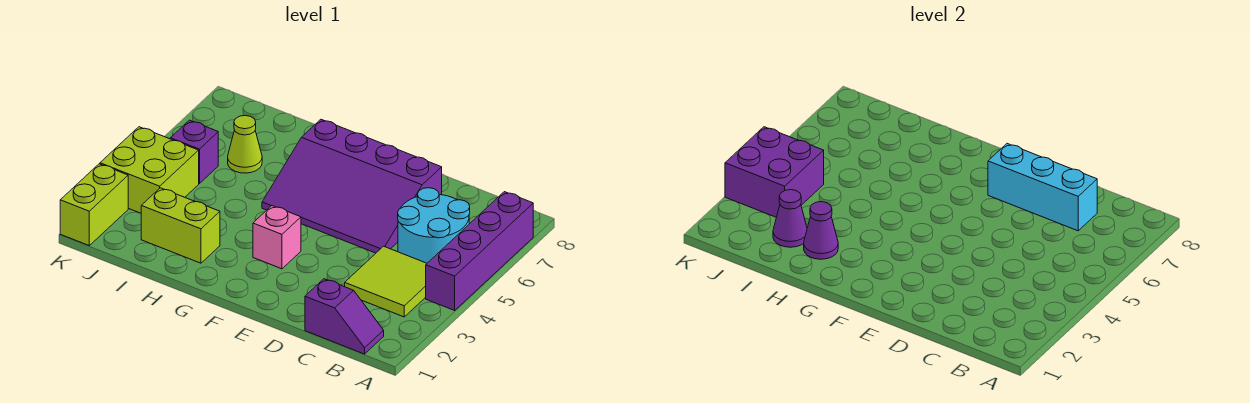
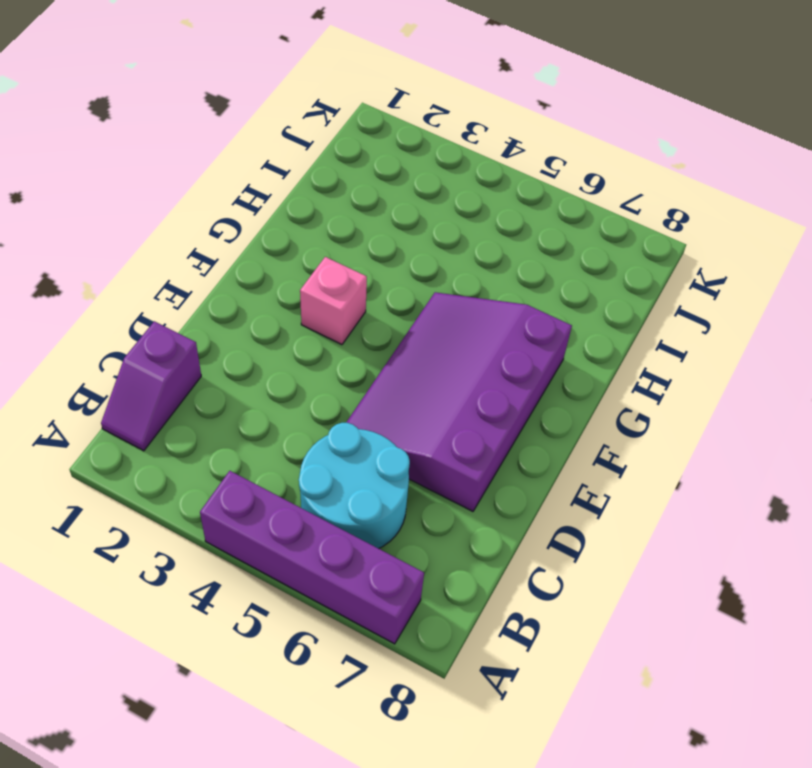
none -> lime tile B3:C4 level 1
none -> lime brick H2:I2 level 1
none -> lime cone I6 level 1

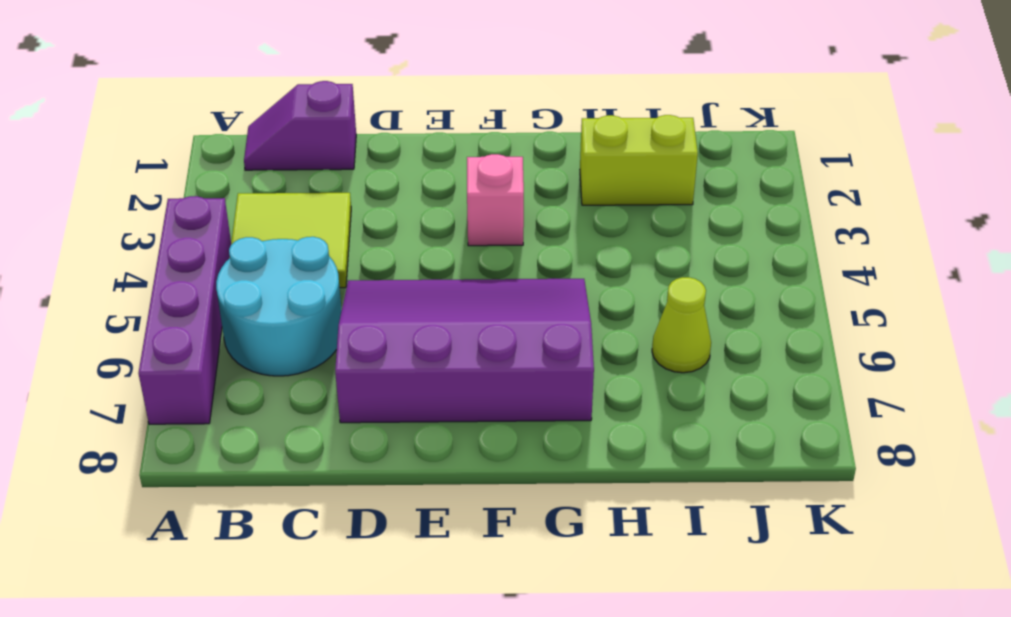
none -> lime brick J3:K4 level 1
none -> purple brick J5 level 1
none -> lime brick K1:K2 level 1

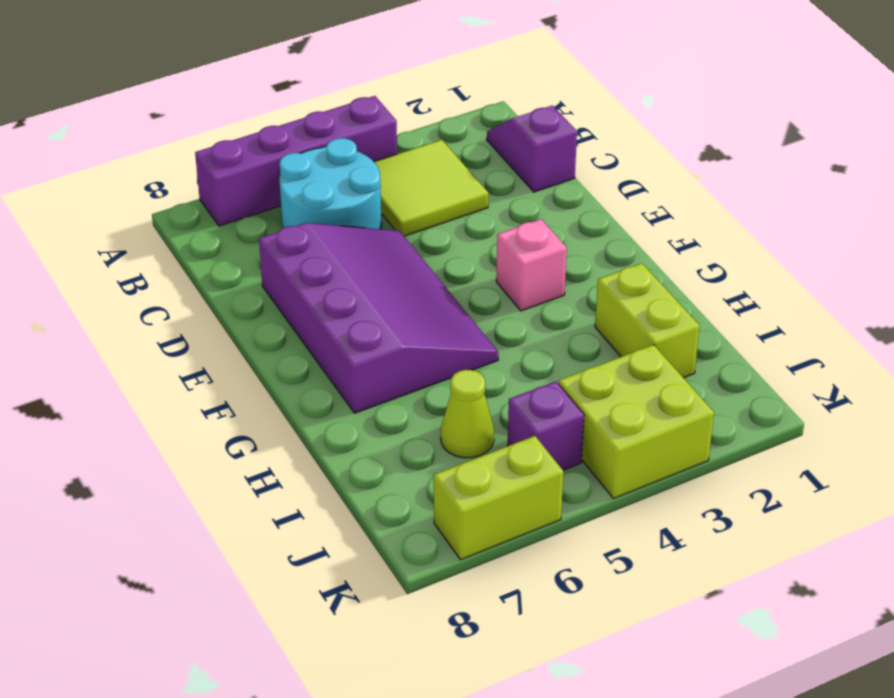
lime brick K6:K7 level 1 -> lime brick K1:K2 level 1
none -> cyan brick C7:E7 level 2
none -> purple cone H2 level 2
none -> purple cone I2 level 2

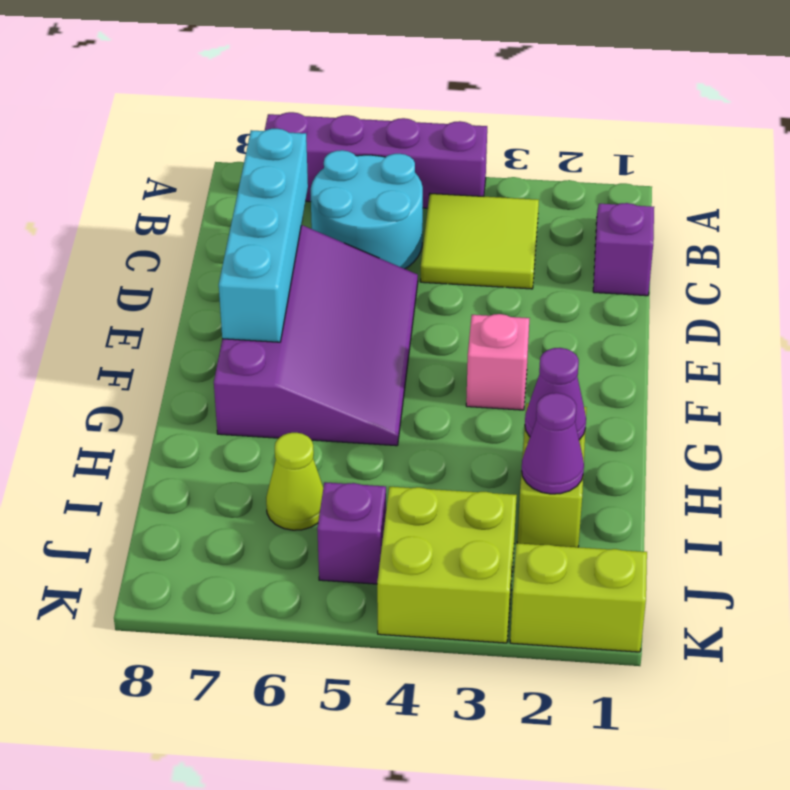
cyan brick C7:F7 level 2 -> cyan brick C7:E7 level 2
none -> purple brick J3:K4 level 2

